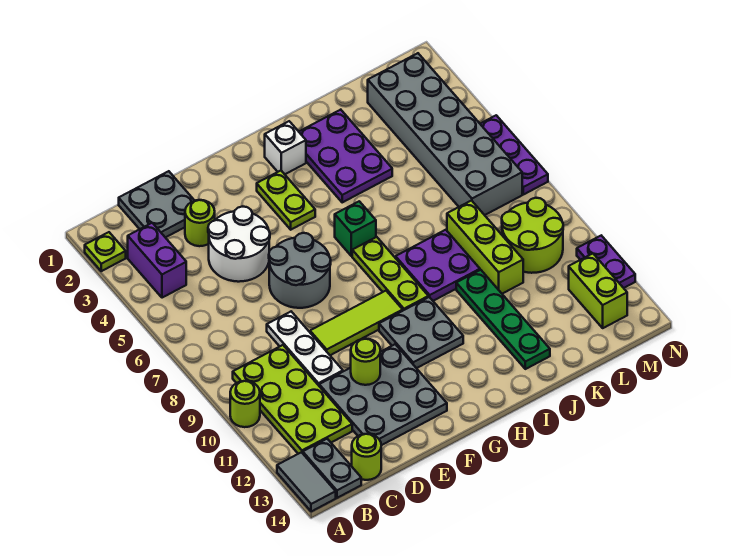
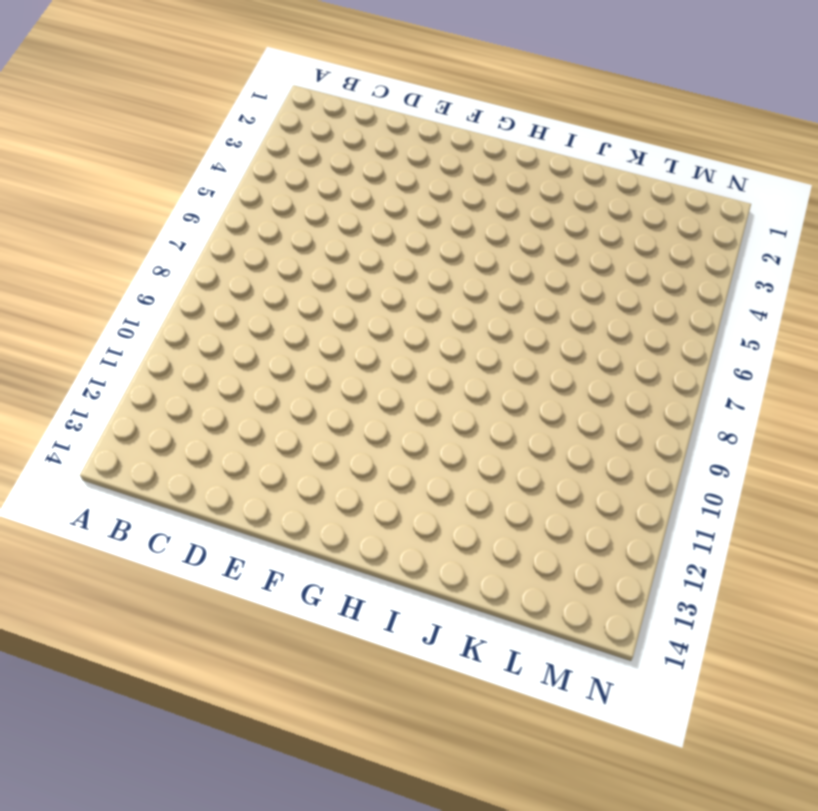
none -> lime plate A2 level 1
none -> lime round brick A10 level 1
none -> grey tile A13:A14 level 1

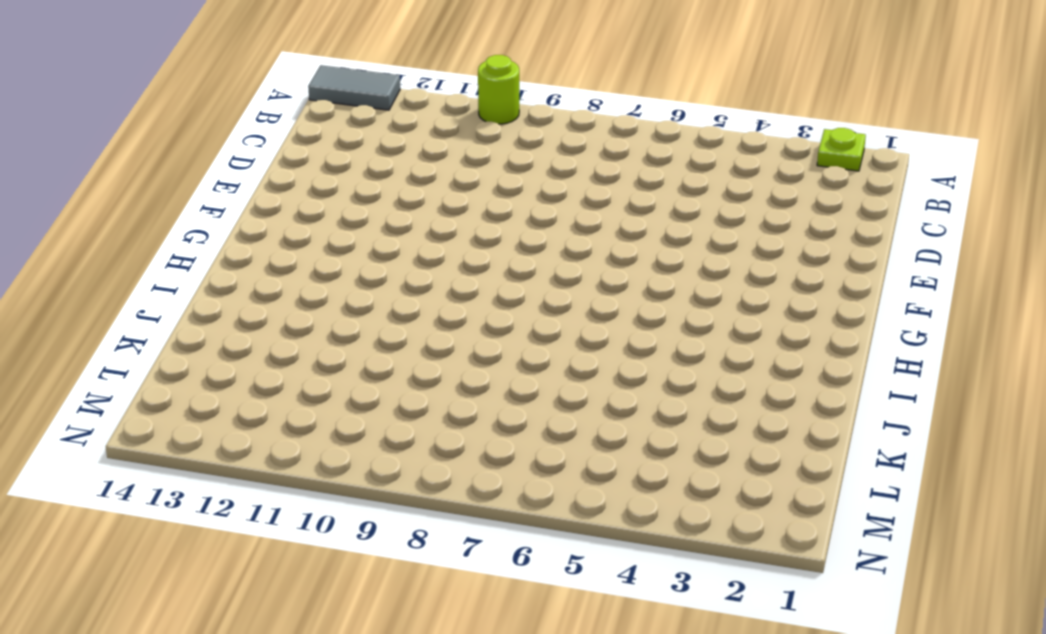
none -> purple brick B3:B4 level 1
none -> lime plate B9:C12 level 1
none -> grey plate B13:B14 level 1

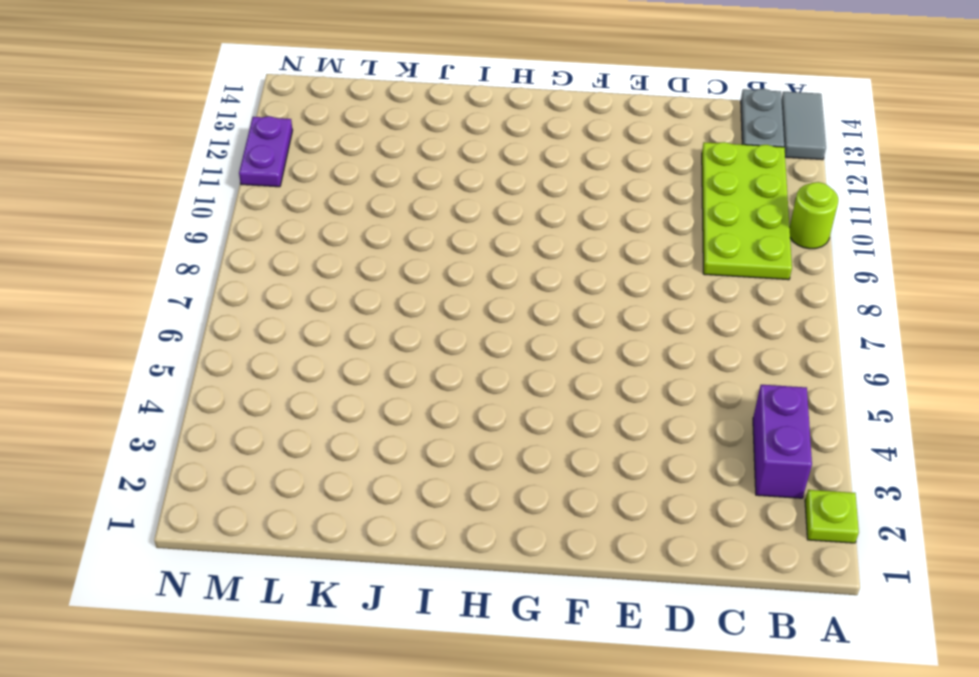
none -> grey plate C1:D2 level 1
none -> lime round brick C14 level 1
none -> lime round brick D3 level 1

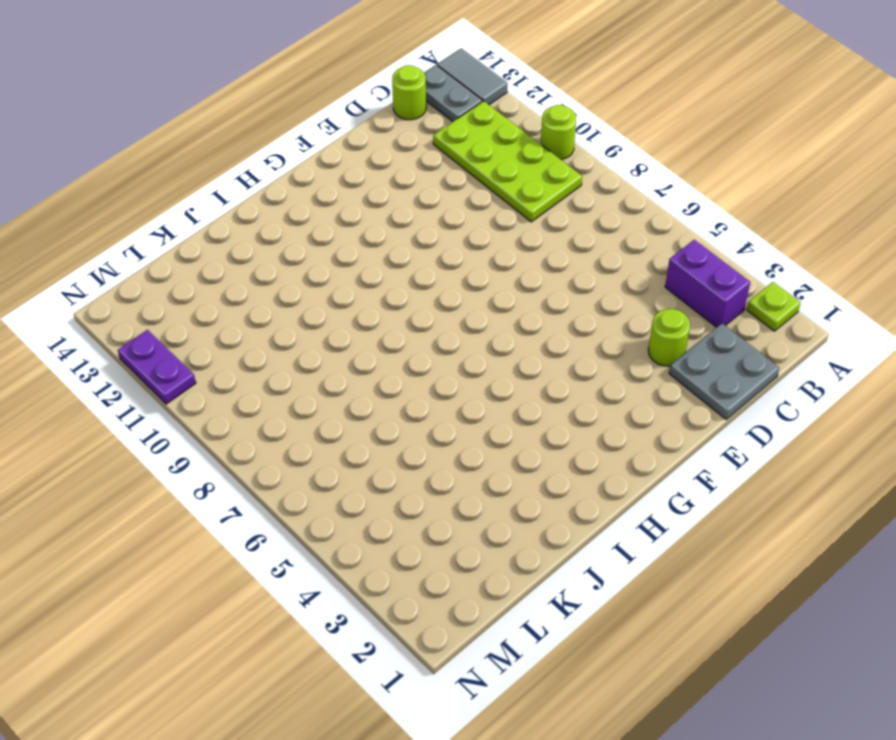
none -> white round brick D4:E5 level 1
none -> white plate D8:D10 level 1
none -> grey plate D11:F13 level 1

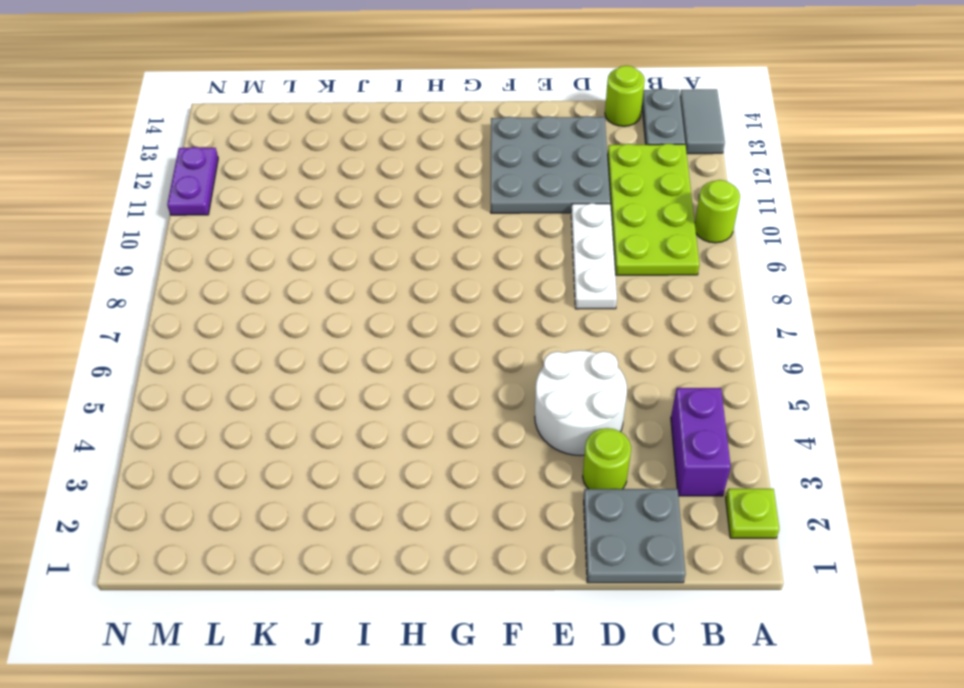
none -> grey round brick E6:F7 level 1
none -> lime tile E9:G9 level 1
none -> lime plate G3:G4 level 1

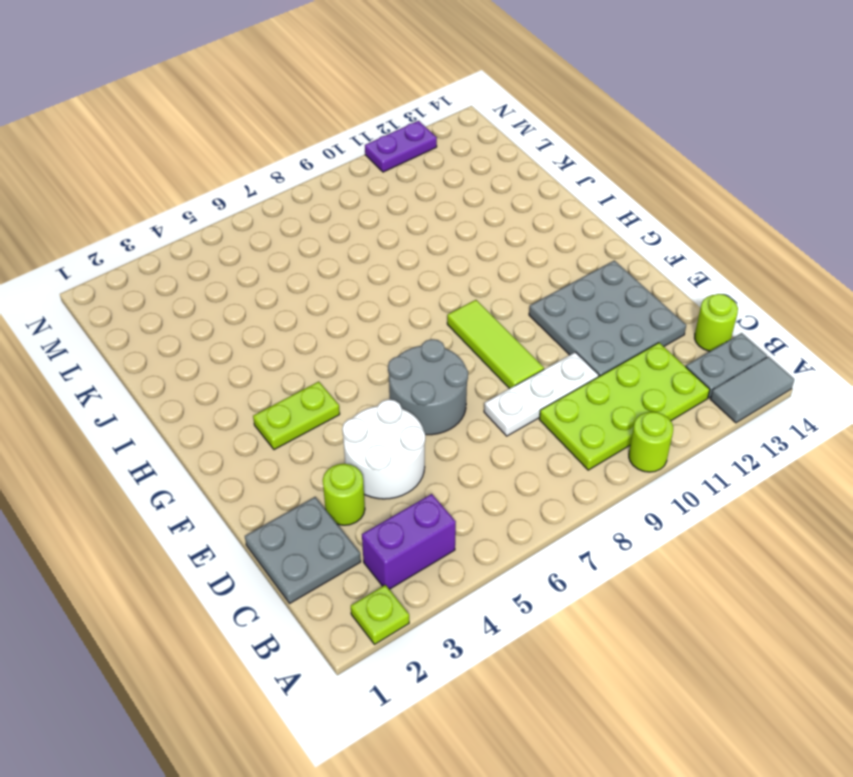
none -> grey plate G10:H11 level 1
none -> white brick H2 level 1
none -> green brick H6 level 1

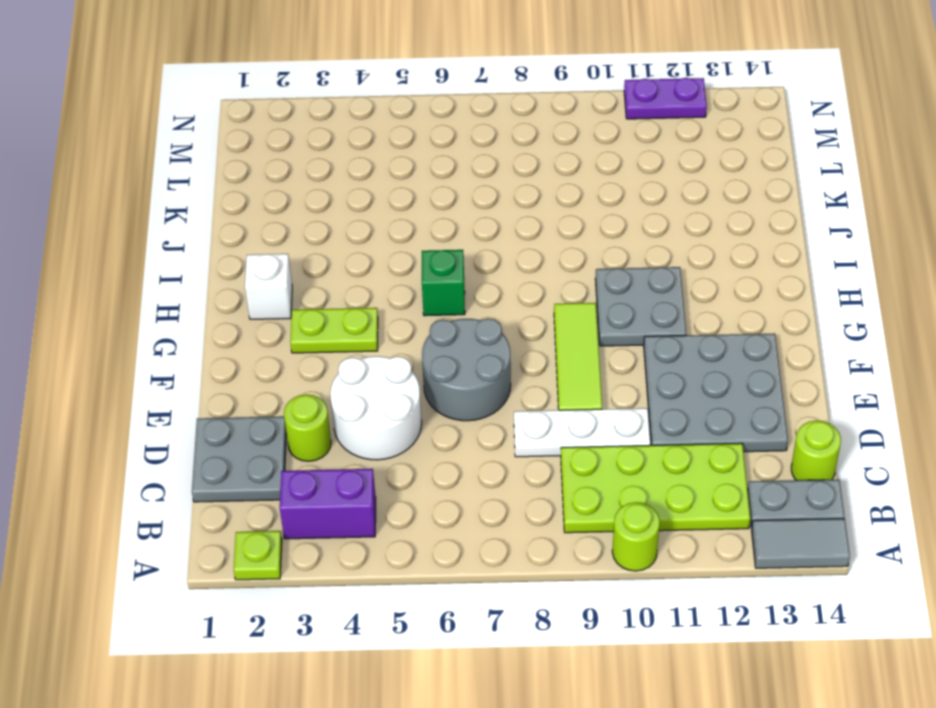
none -> lime plate H7:H9 level 1
none -> purple plate I2:J4 level 1
none -> purple plate I8:J9 level 1

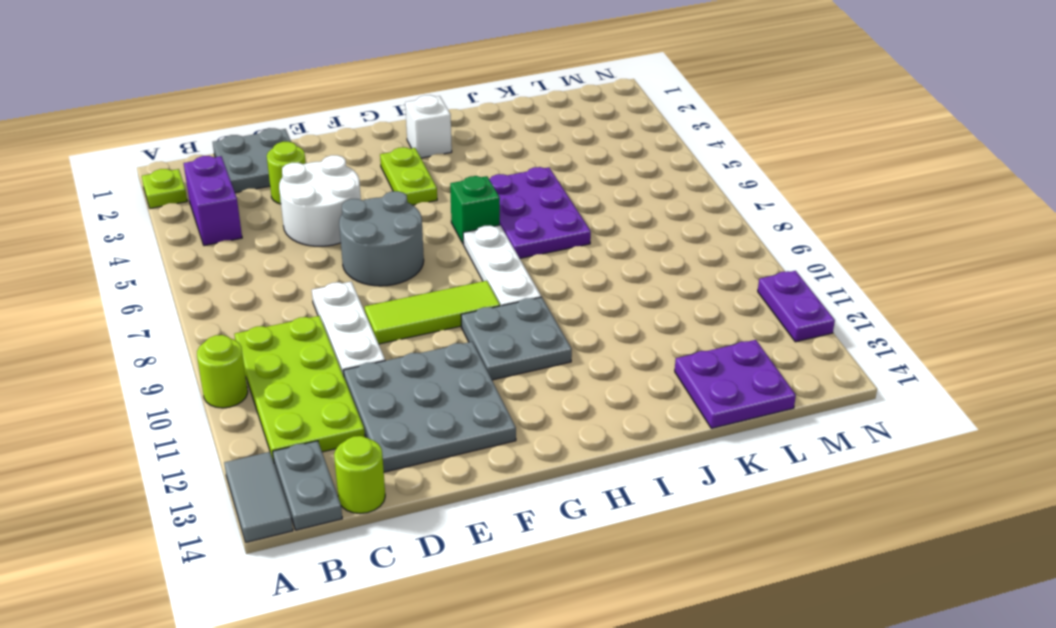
white plate H7:H9 level 1 -> lime plate H7:H9 level 1
purple plate I5:J7 level 1 -> purple plate I2:J4 level 1
purple plate K13:L14 level 1 -> purple plate I8:J9 level 1
none -> green plate J10:J13 level 1
none -> lime brick K8:K10 level 1
none -> grey brick L2:M7 level 1

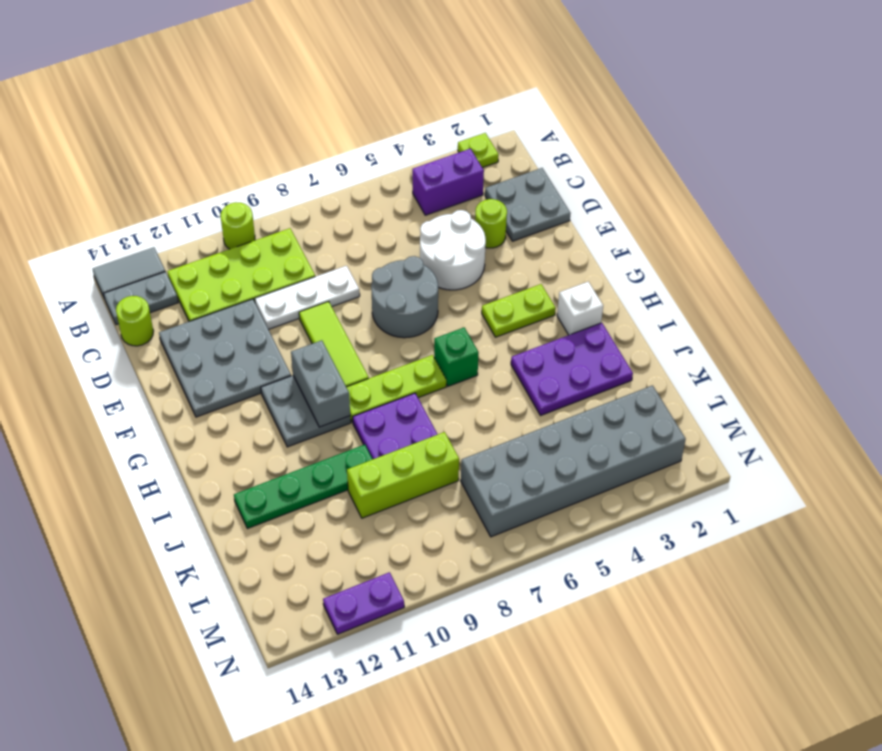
grey brick G10:H10 level 2 -> none
none -> lime round brick L9:M10 level 1
none -> lime brick M12:M13 level 1
none -> purple plate N5:N7 level 1

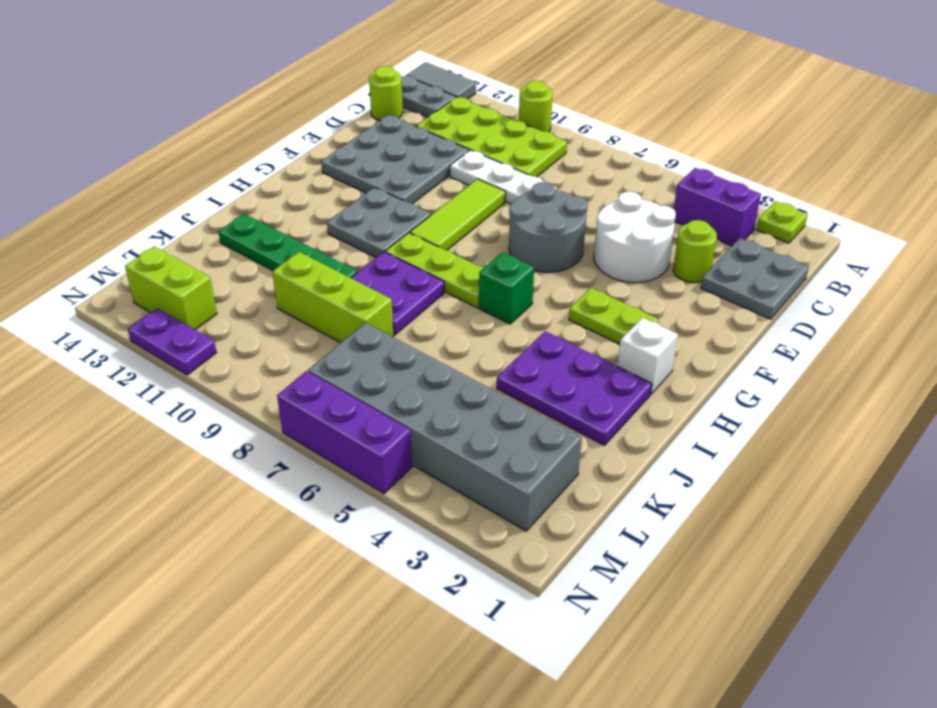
purple brick N5:N7 level 1 -> purple plate N5:N7 level 1
none -> lime round brick L9:M10 level 1
none -> lime round brick E11 level 2

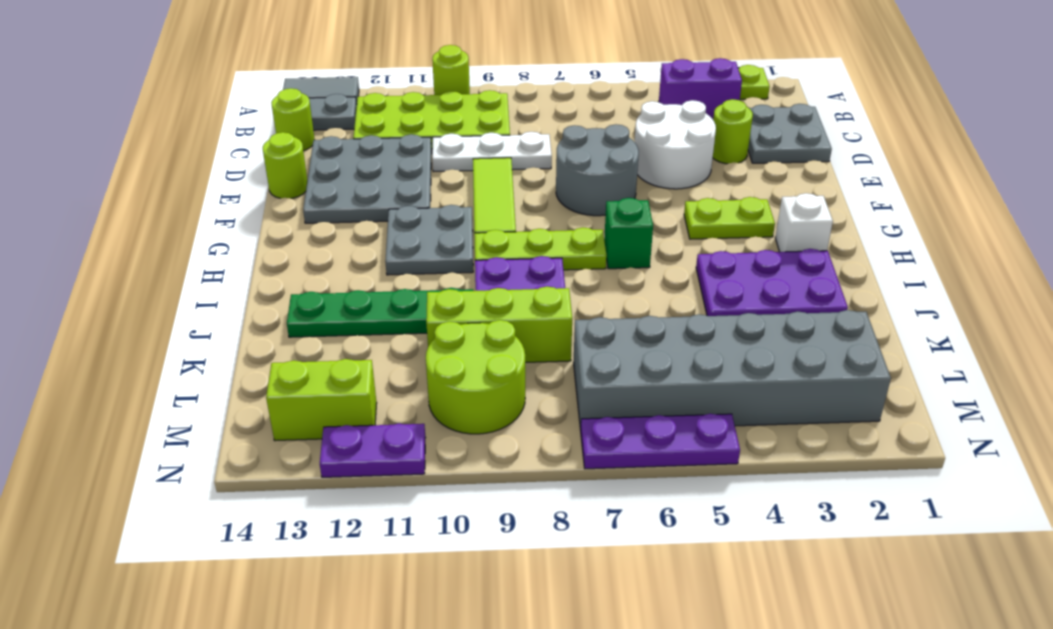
lime round brick E14 level 1 -> lime round brick E11 level 2

